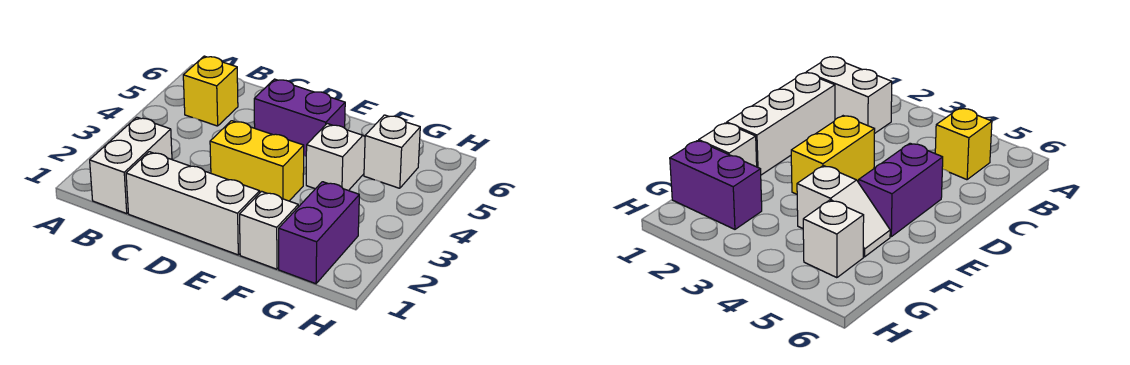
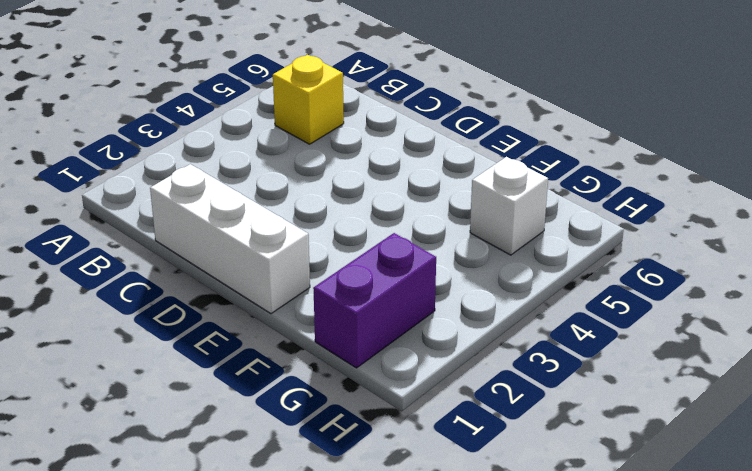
none -> white brick B1:B2 level 1
none -> yellow brick D3:E3 level 1

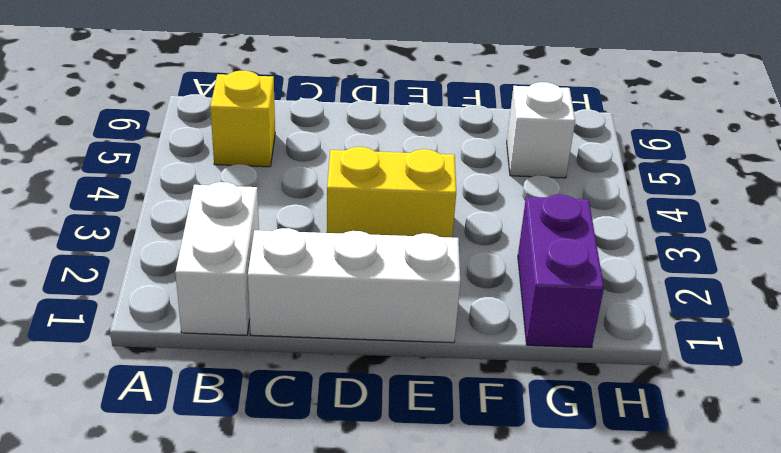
none -> purple brick D5:E5 level 1
none -> white brick F1 level 1

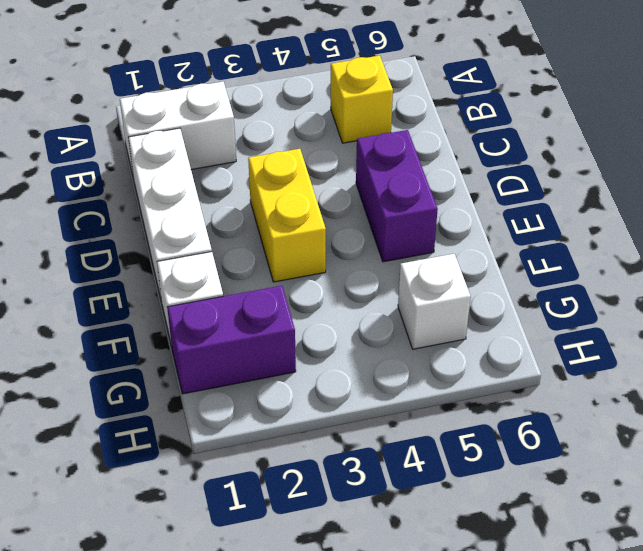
none -> white slope F4:F5 level 1 top 4

